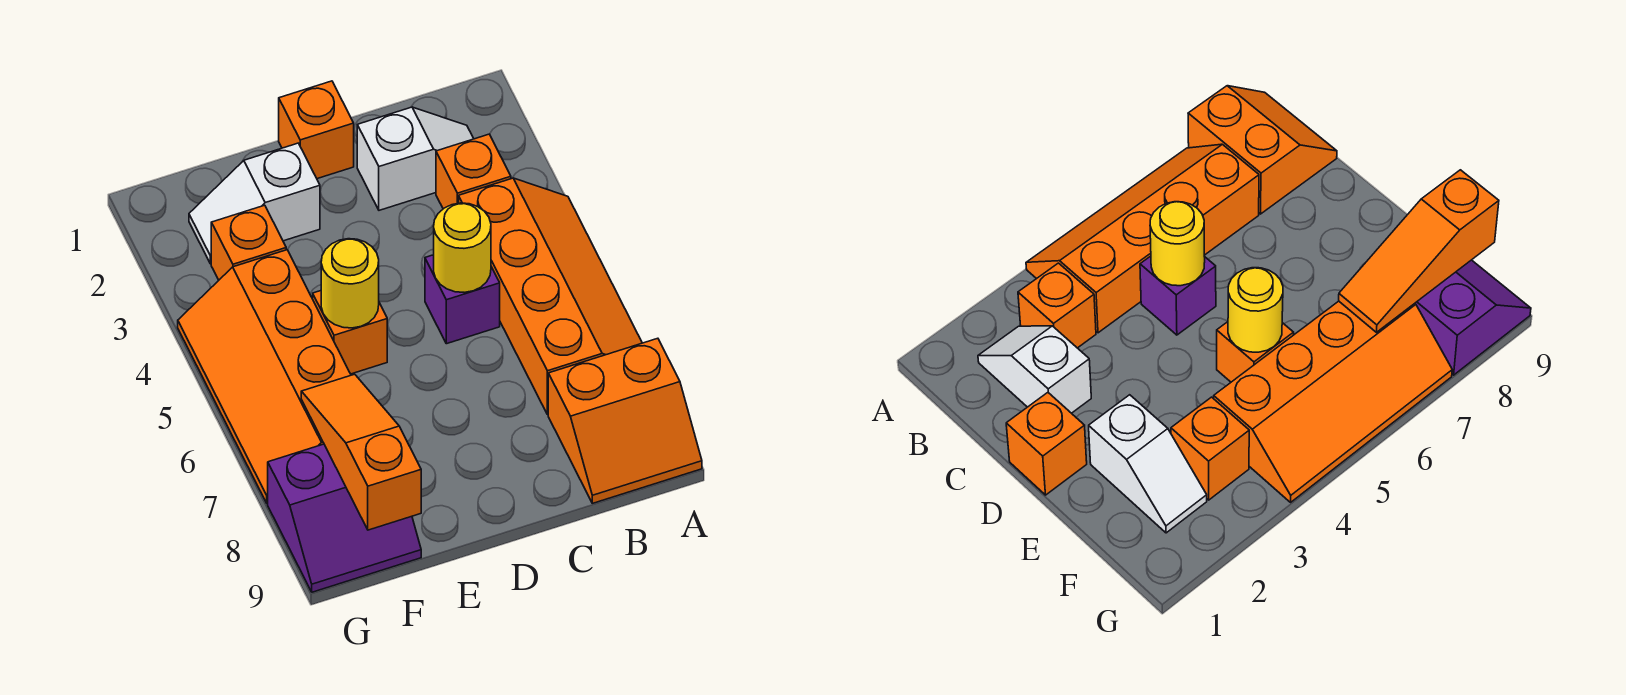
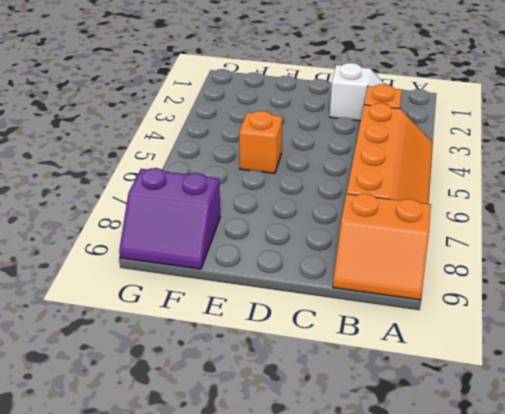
none -> purple brick C5 level 1
none -> orange brick D1 level 1
none -> white slope E2:F2 level 1 top E

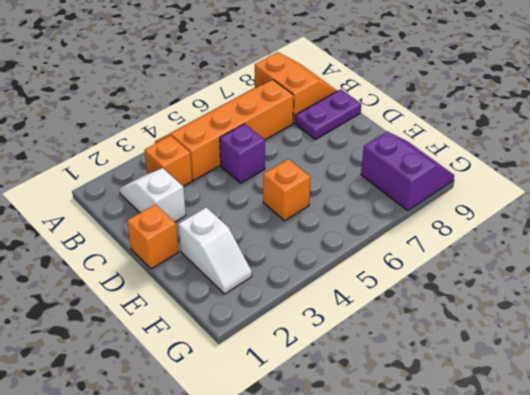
purple plate C8:C9 level 1 -> none
none -> orange brick F3 level 1
none -> orange slope F4:G7 level 1 top F
none -> yellow round brick C5 level 2

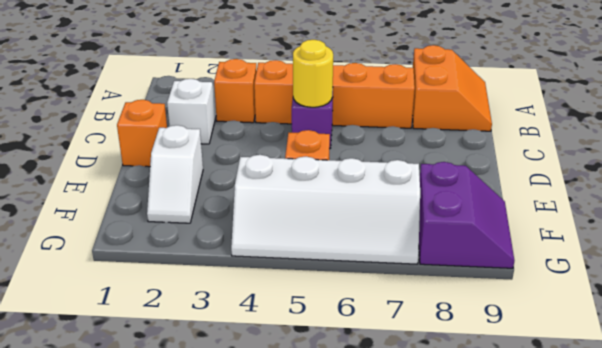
white slope F4:G7 level 1 top F -> orange slope F4:G7 level 1 top F
none -> orange brick F3 level 1
none -> yellow round brick E5 level 2
none -> orange slope F7:F9 level 2 top 9

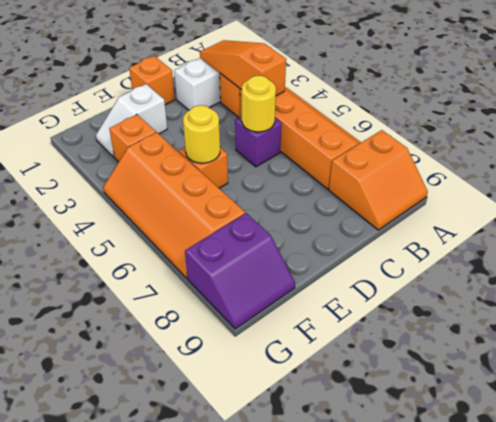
orange slope B2:B4 level 2 top 4 -> orange slope F7:F9 level 2 top 9

